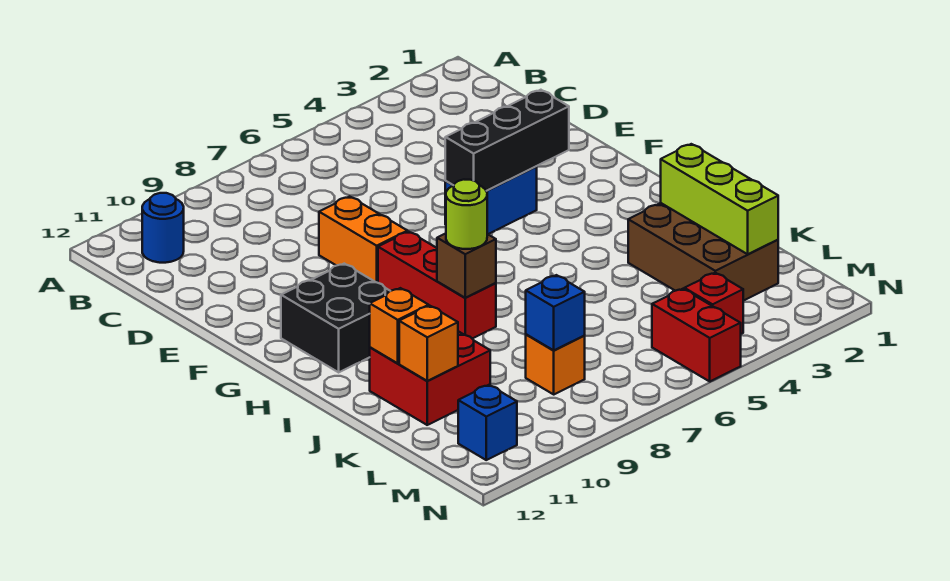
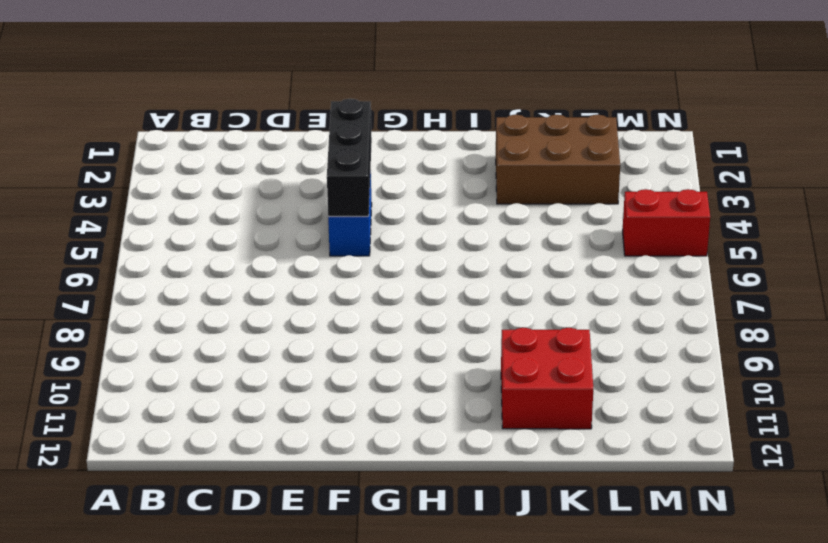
none -> blue round brick B11 level 1
none -> orange brick E8:F8 level 1
none -> red brick G8:I8 level 1

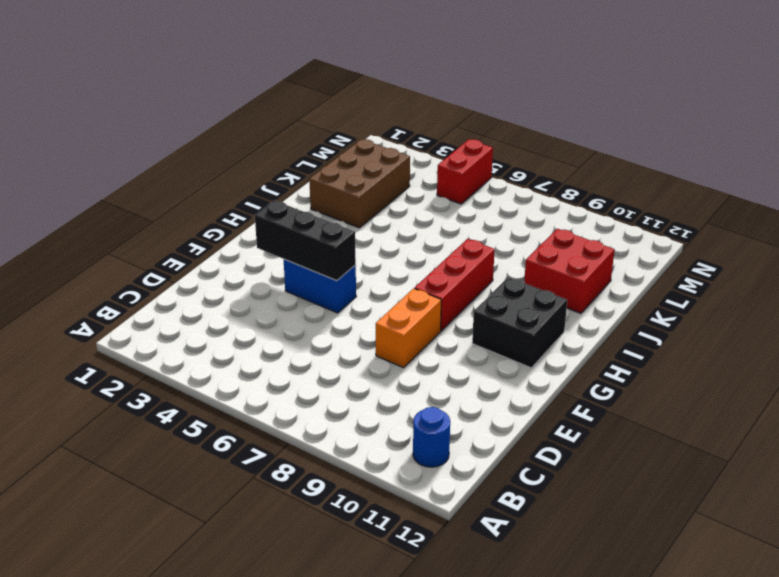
none -> orange brick L8 level 1
none -> red brick M4 level 1
none -> blue brick M11 level 1

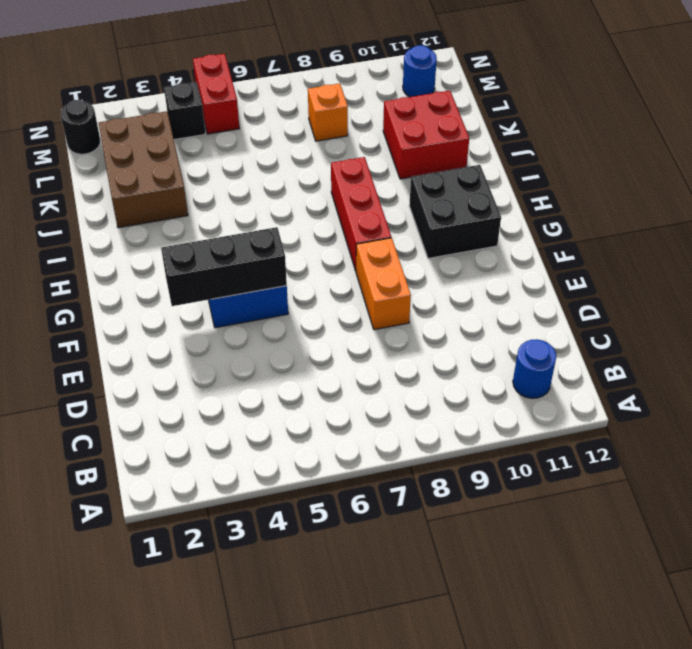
black round brick M1 level 1 -> none
black brick M4 level 1 -> red brick M4 level 1
blue round brick M11 level 1 -> blue brick M11 level 1
none -> brown brick I8 level 2
none -> lime brick J2:L2 level 2
none -> orange brick J11 level 2

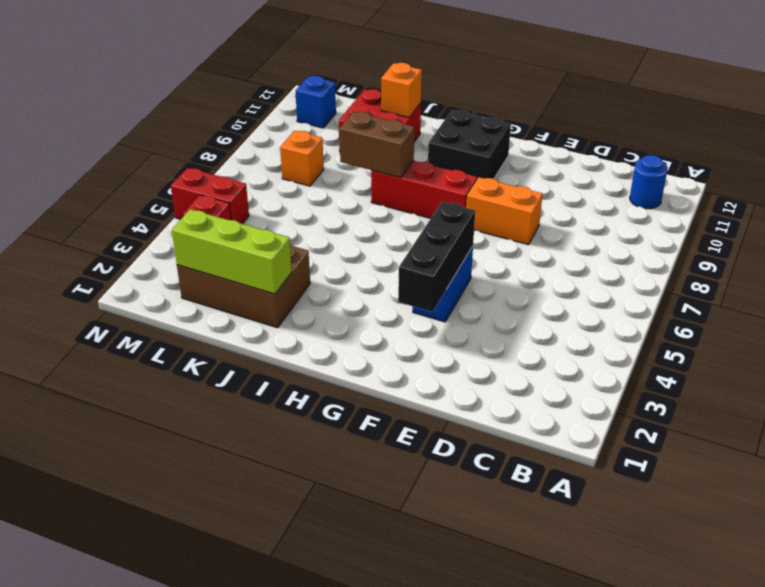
brown brick I8:J8 level 2 -> brown brick I8 level 2
none -> orange brick K11 level 2
none -> blue brick L8 level 2
none -> lime round brick I8 level 3

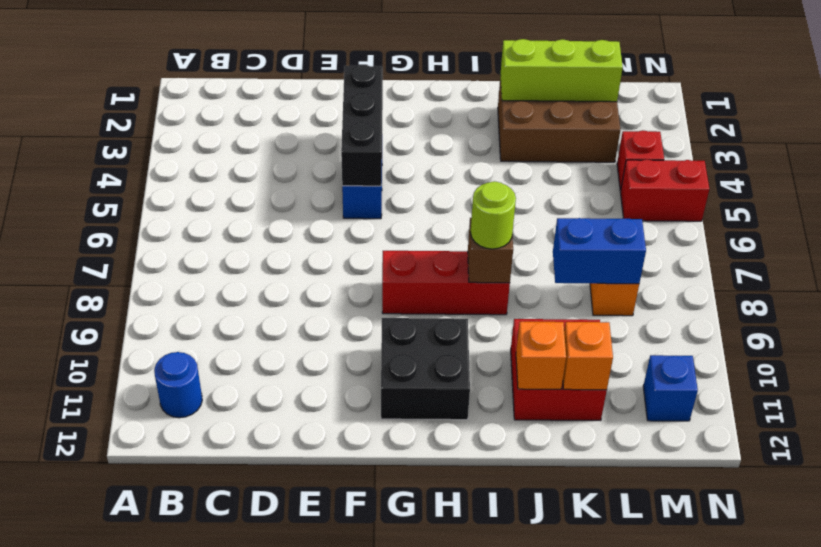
blue brick K8:L8 level 2 -> blue brick L8 level 2
none -> orange brick E8:F8 level 1

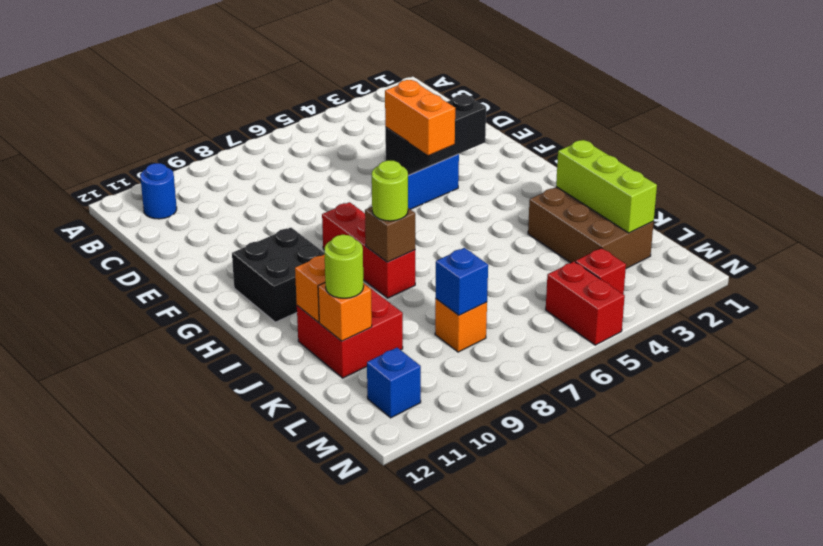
orange brick F5:G5 level 3 -> orange brick E8:F8 level 1
lime round brick K11 level 3 -> none

